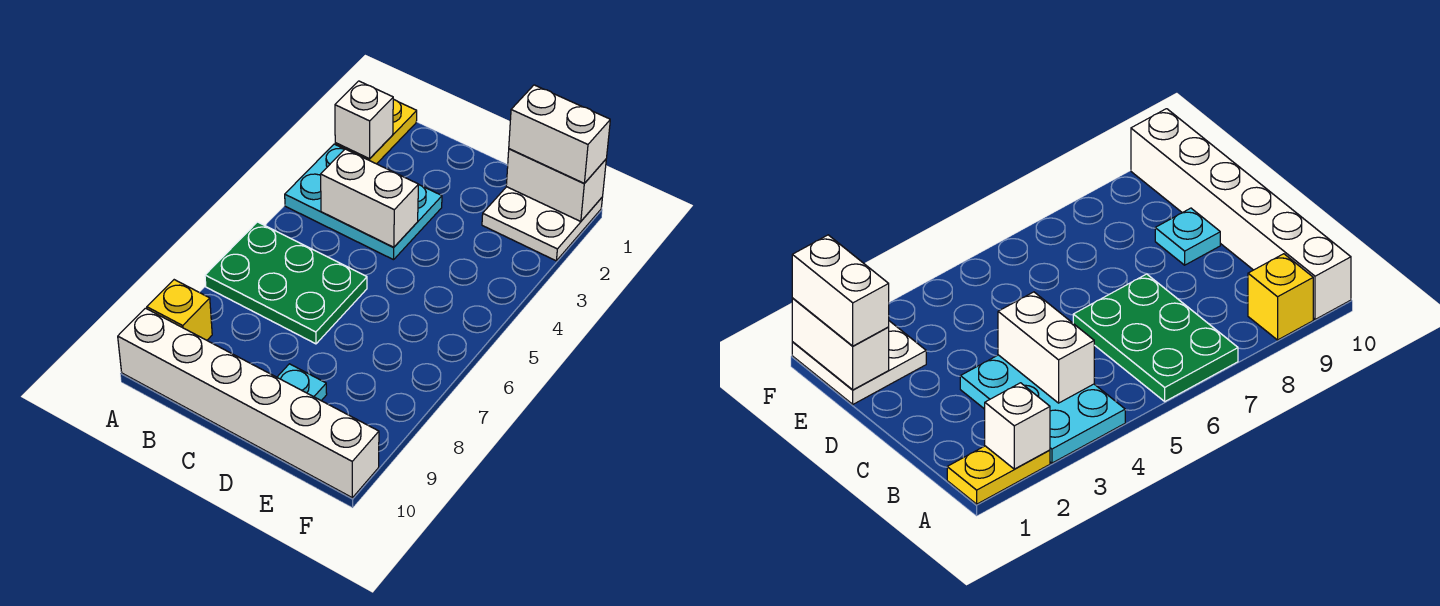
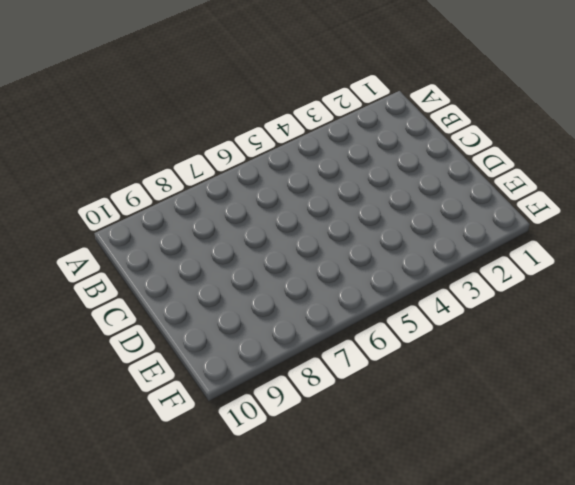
none -> yellow plate A1:A2 level 1
none -> cyan plate A3:C4 level 1

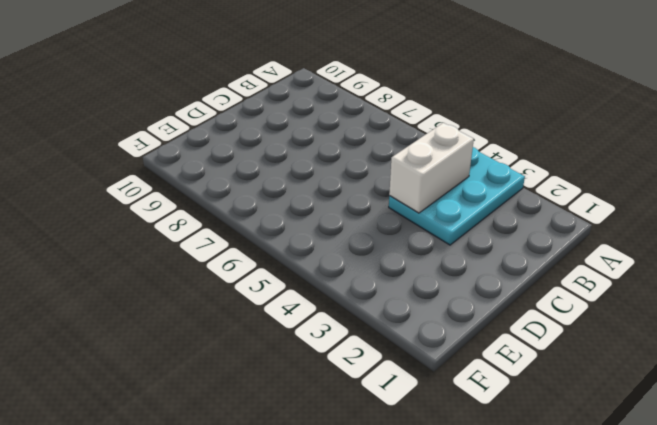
none -> yellow plate A1:A2 level 1
none -> green plate A6:C7 level 1

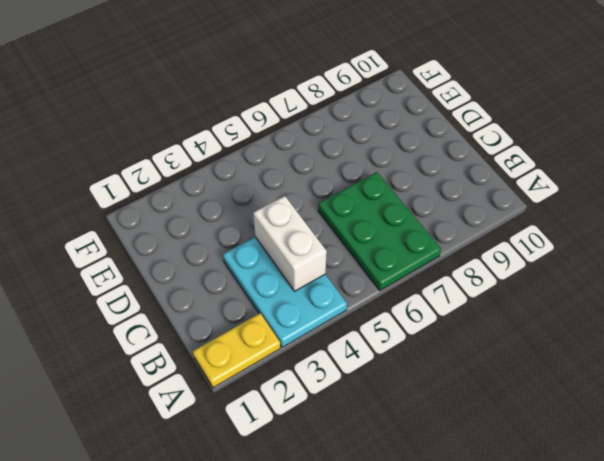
none -> yellow brick A9 level 1
none -> white brick A10:F10 level 1

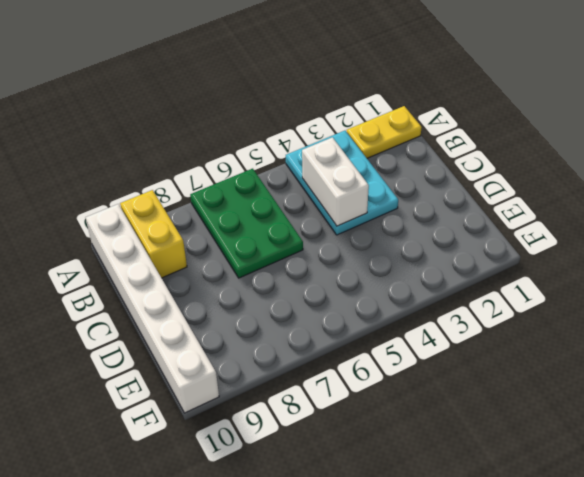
yellow brick A9:B9 level 1 -> yellow brick A9 level 1
none -> cyan plate D9 level 1
none -> white plate E1:F2 level 1

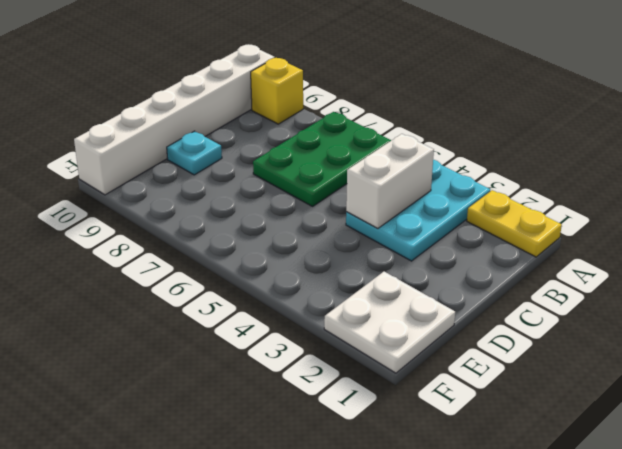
none -> white brick A2 level 2
none -> white brick E1:F1 level 2

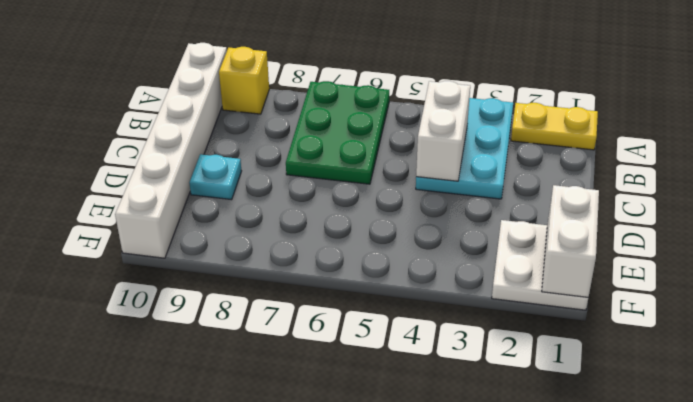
none -> white brick A2 level 2
none -> white brick E1:F1 level 3

